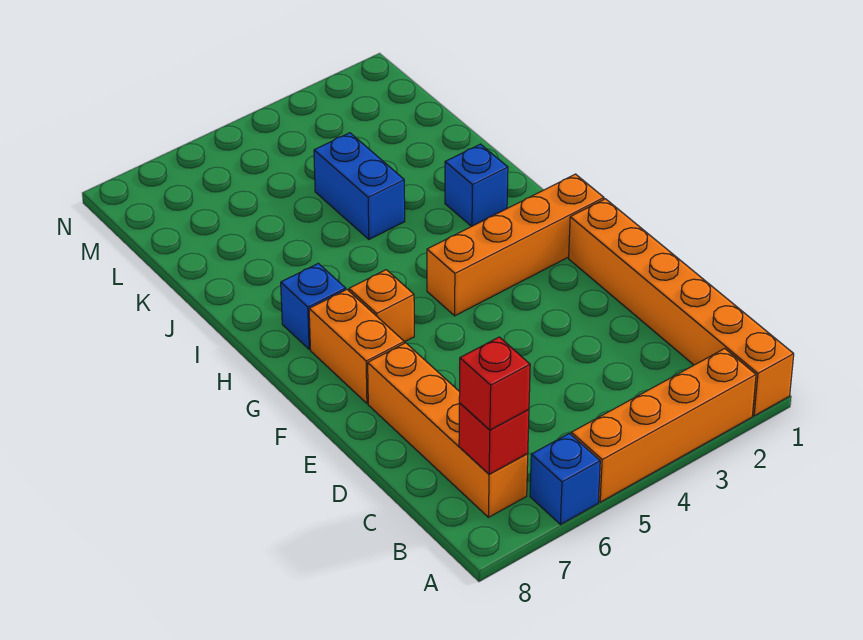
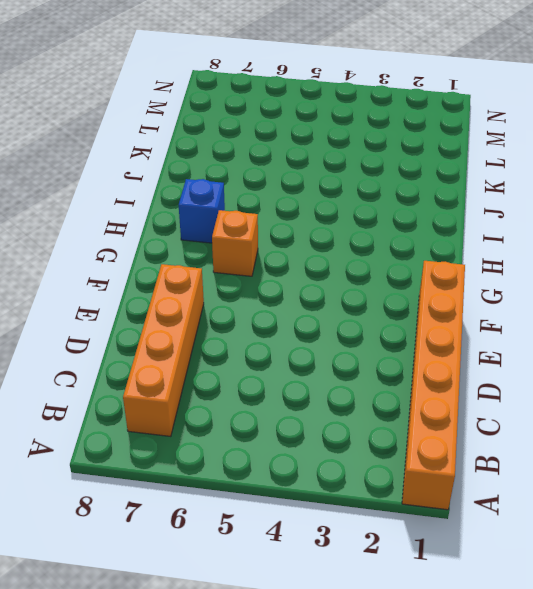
none -> orange brick A2:A5 level 1
none -> blue brick A6 level 1
none -> orange brick F7:G7 level 1

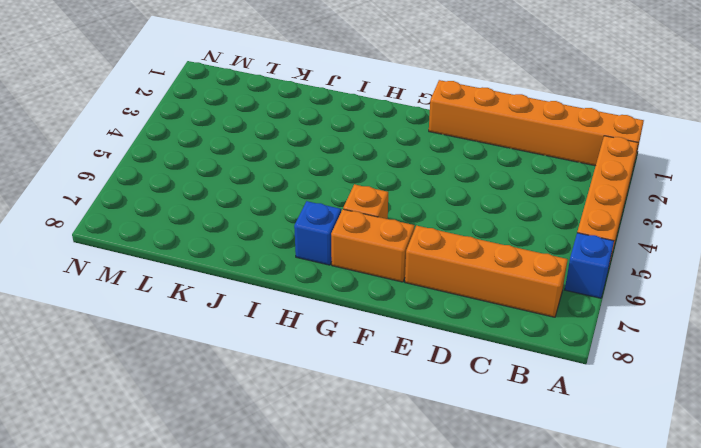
none -> orange brick G1:G4 level 1
none -> blue brick I2 level 1
none -> blue brick J4:K4 level 1

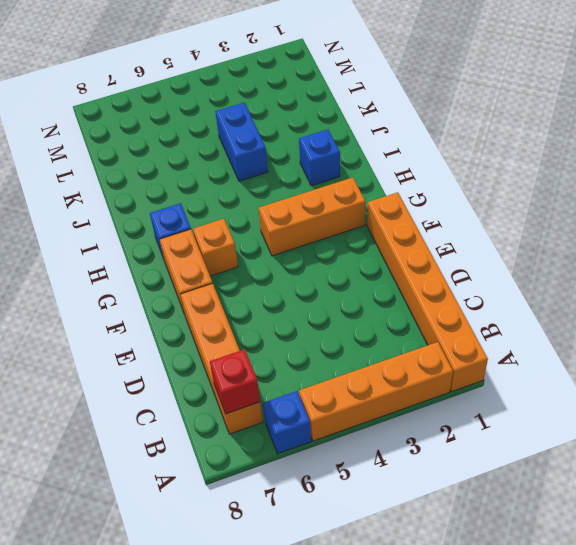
orange brick G2:G4 level 1 -> orange brick G1:G4 level 1
none -> red brick B7 level 3

